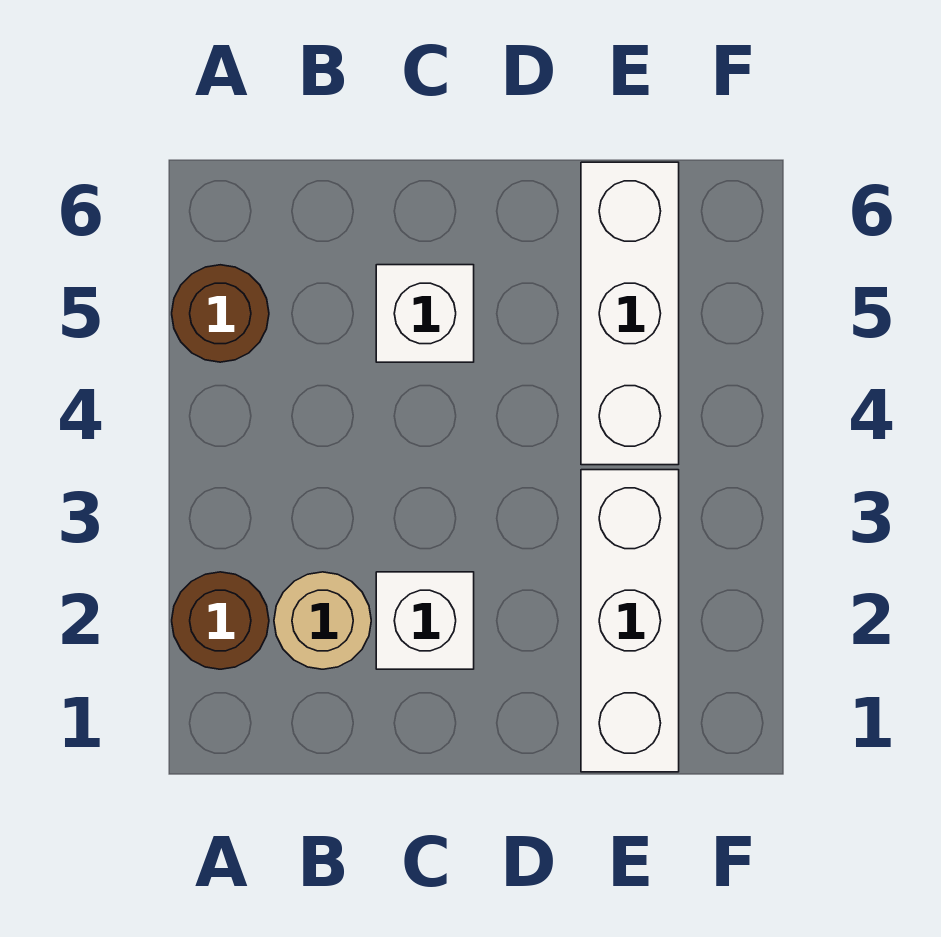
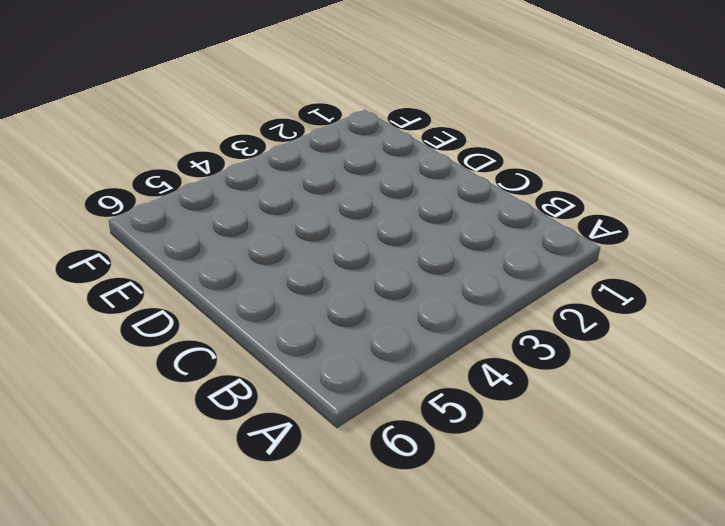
none -> brown round brick A2 level 1
none -> brown round brick A5 level 1

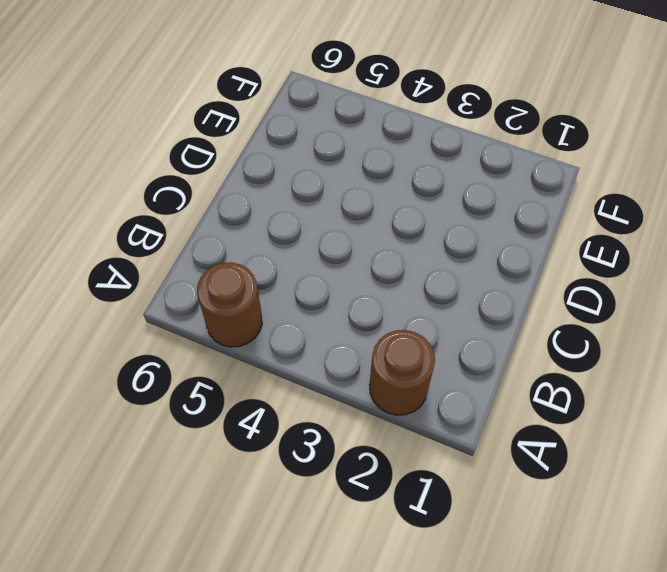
none -> tan round brick B2 level 1
none -> white brick C2 level 1

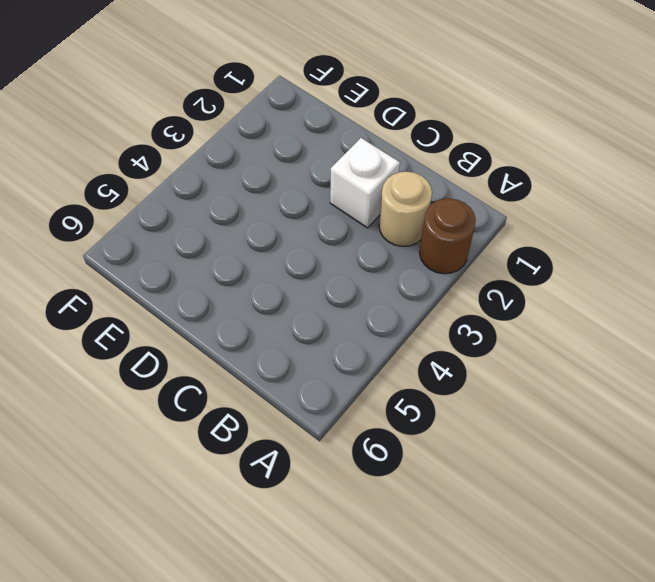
none -> brown round brick A5 level 1
none -> white brick C5 level 1

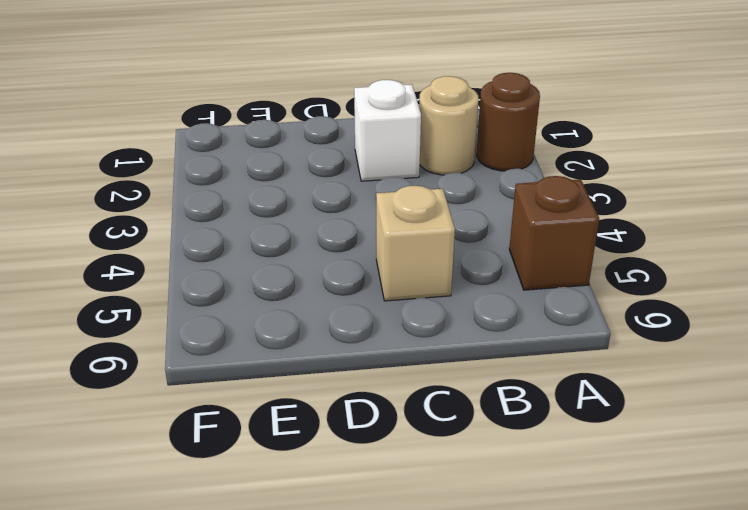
brown brick A5 level 1 -> brown round brick A5 level 1
tan brick C5 level 1 -> white brick C5 level 1
none -> white brick E1:E3 level 1
none -> white brick E4:E6 level 1

